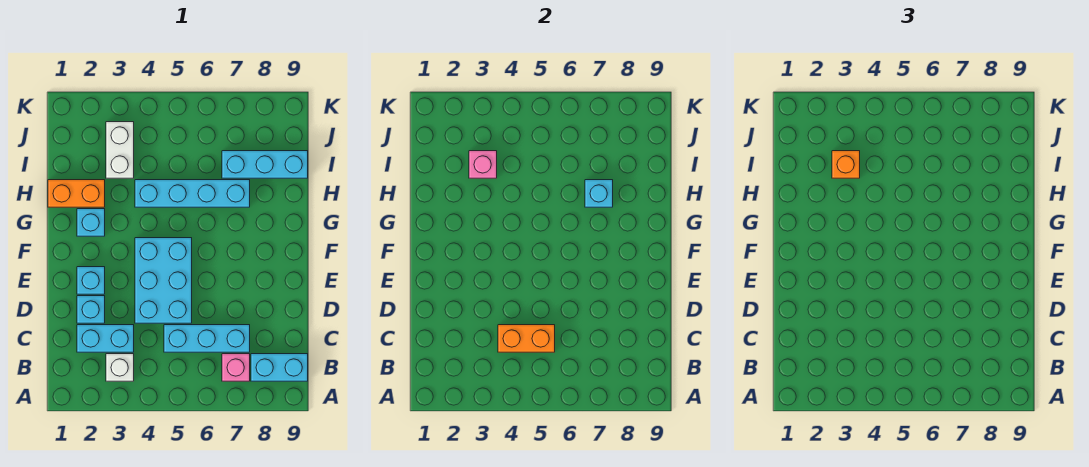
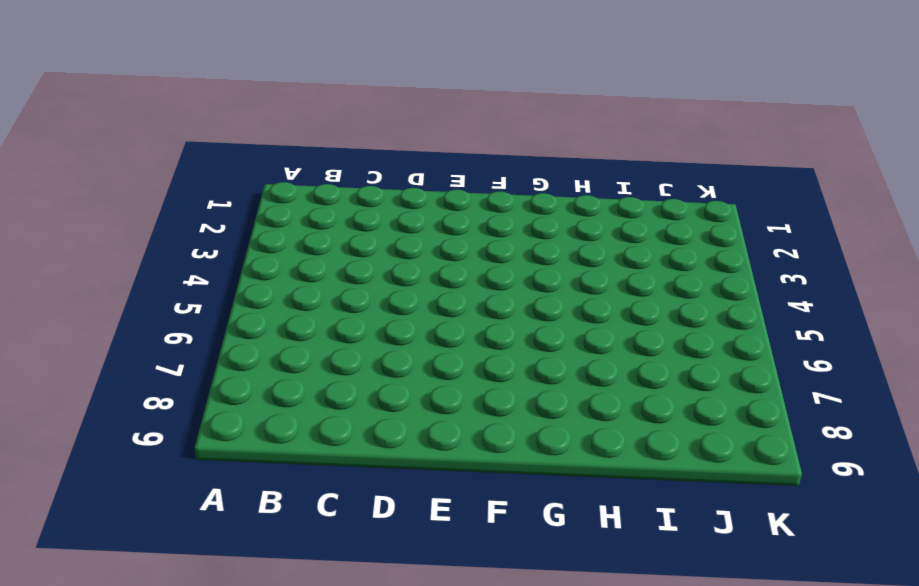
none -> white brick B3 level 1
none -> pink brick B7 level 1
none -> cyan brick B8:B9 level 1

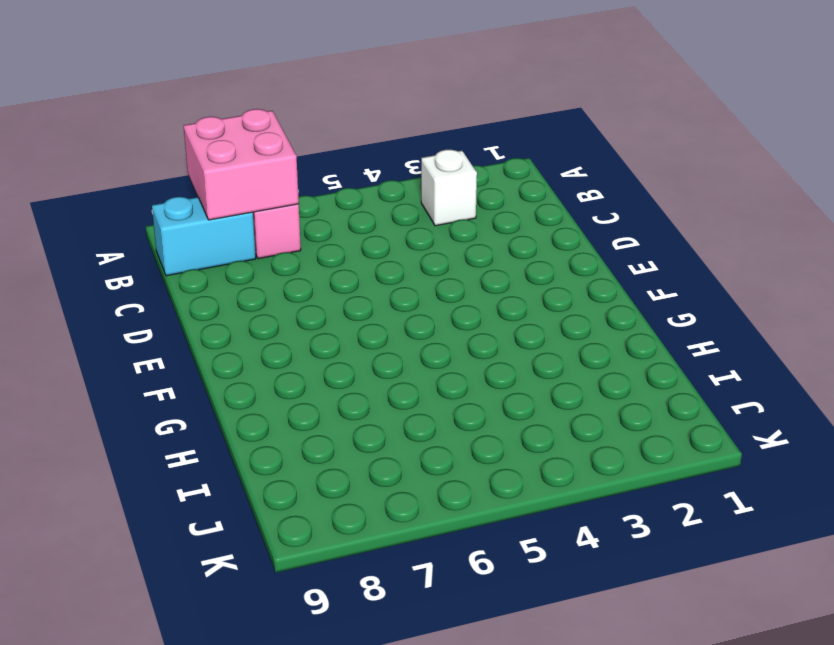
pink brick A7:B8 level 2 -> none
none -> cyan brick C2:C3 level 1
none -> cyan brick C5:C7 level 1
none -> cyan brick D2 level 1

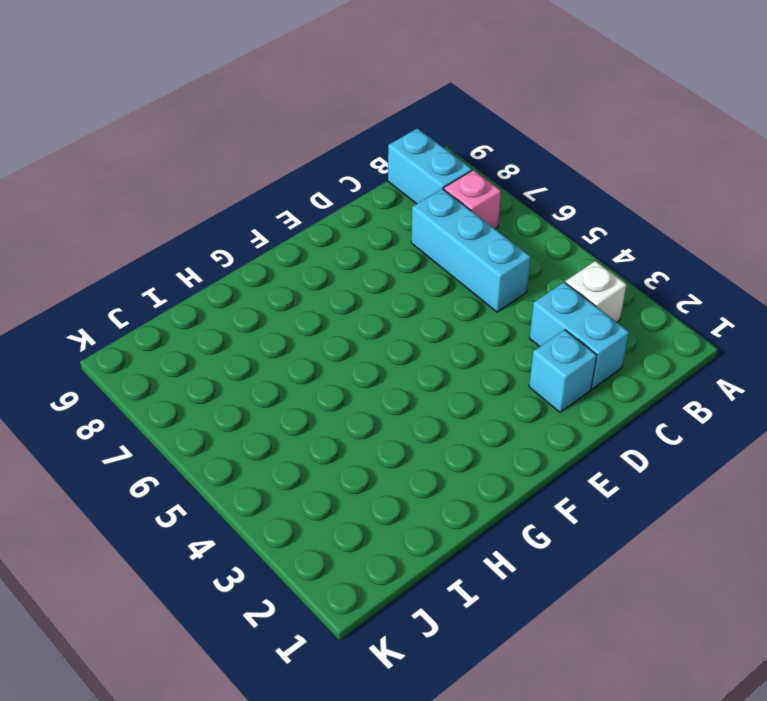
none -> cyan brick D4:F5 level 1
none -> cyan brick E2 level 1
none -> cyan brick G2 level 1

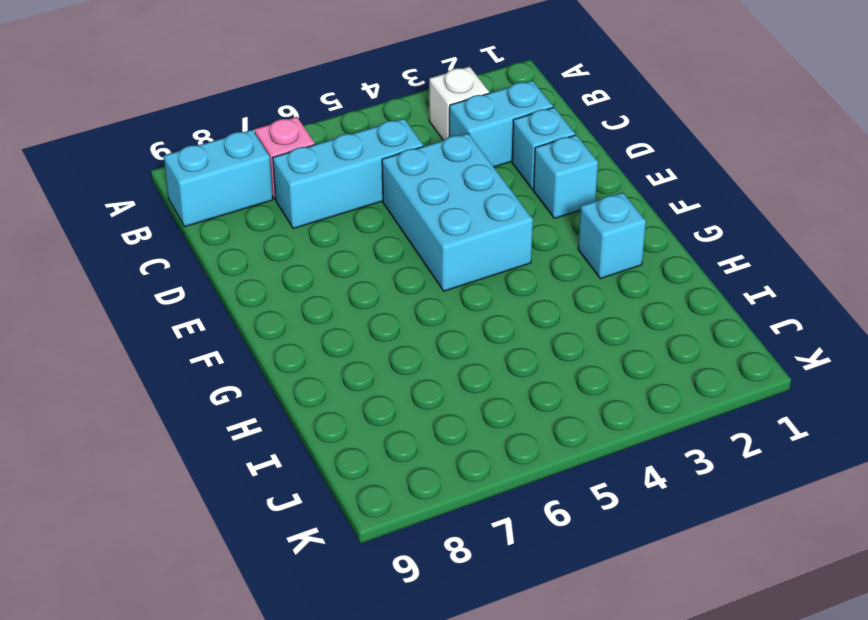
none -> orange brick H1:H2 level 1
none -> cyan brick H4:H7 level 1
none -> white brick I3:J3 level 1

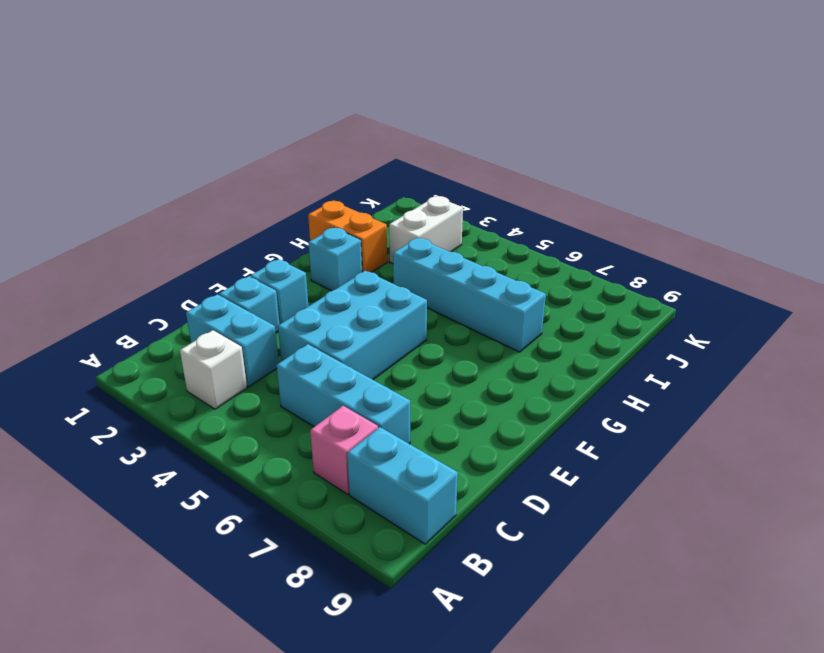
none -> cyan brick I7:I9 level 1
none -> orange brick C4:C5 level 2
none -> cyan brick H7 level 2

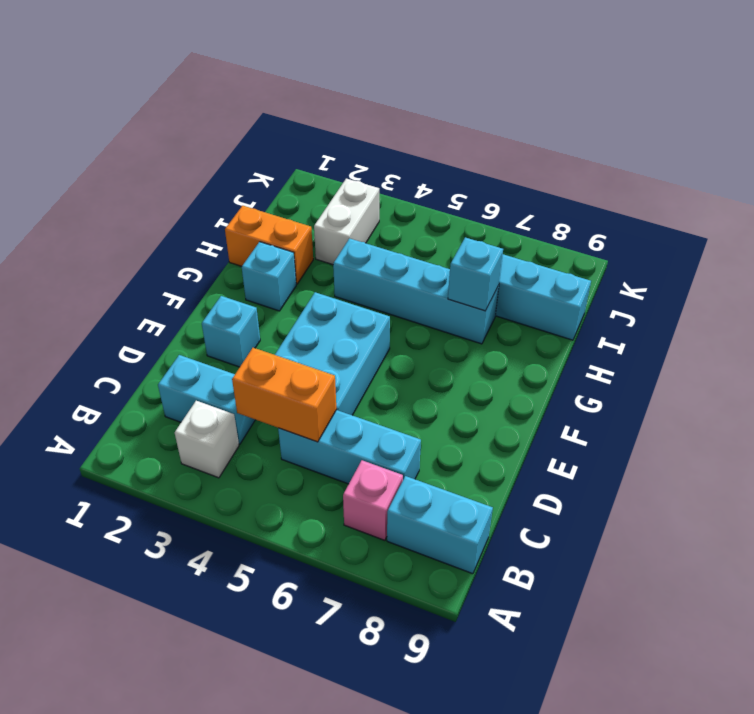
none -> cyan brick D2 level 1
none -> pink brick I3 level 2
none -> orange brick I3 level 3

